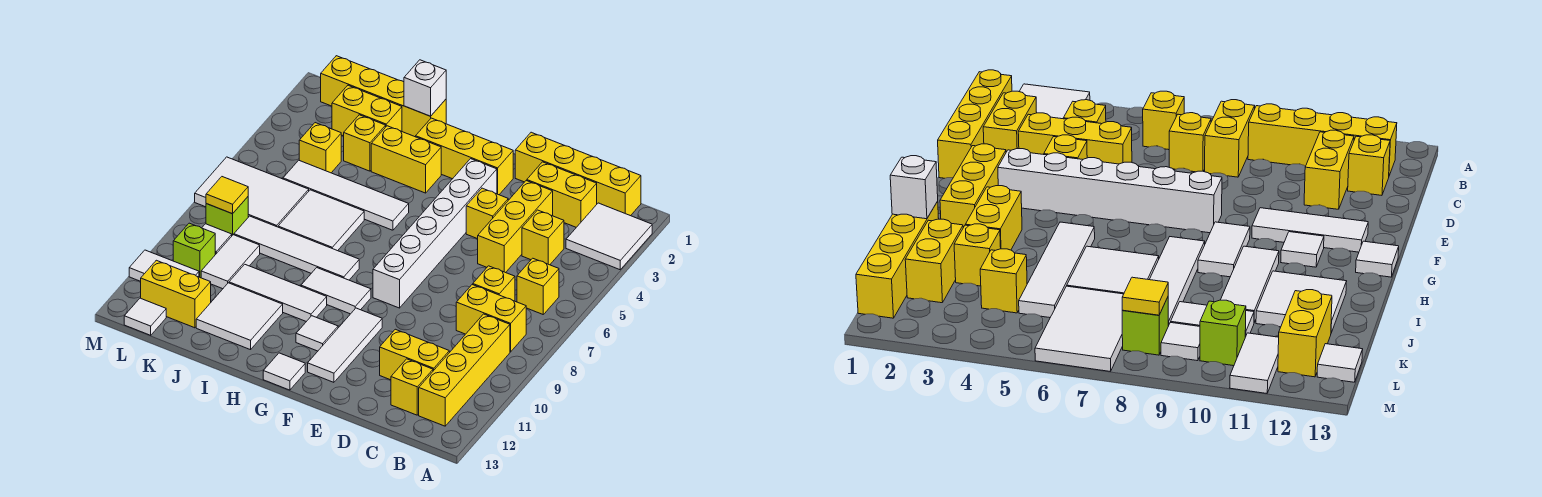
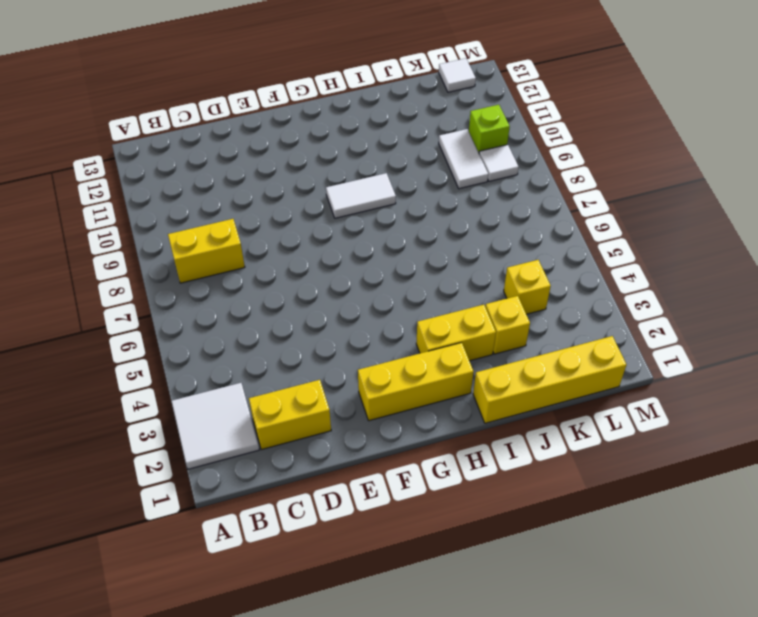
none -> yellow brick B1:E1 level 1
none -> yellow brick B6 level 1
none -> yellow brick B9:B12 level 1
none -> yellow brick C4 level 1

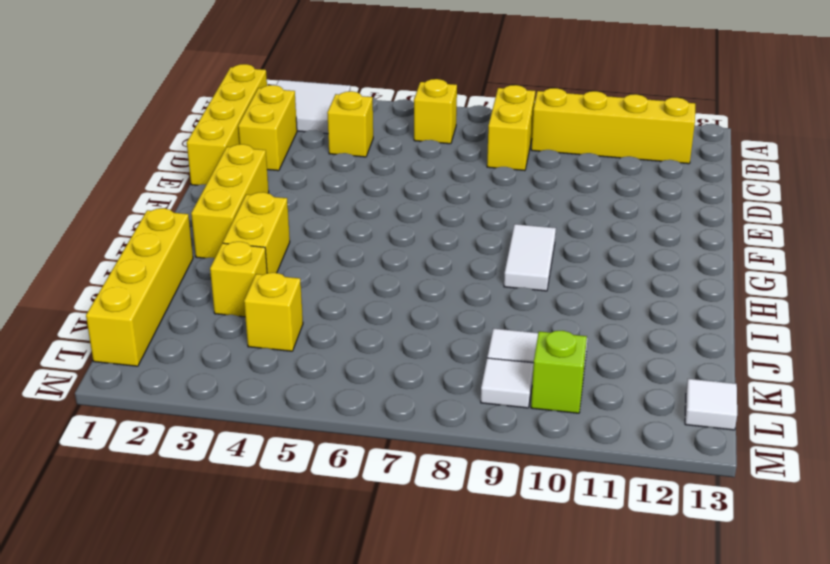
none -> yellow brick C7 level 1
none -> yellow brick C11:D11 level 1
none -> yellow brick C12 level 1
none -> yellow brick D3:D5 level 1

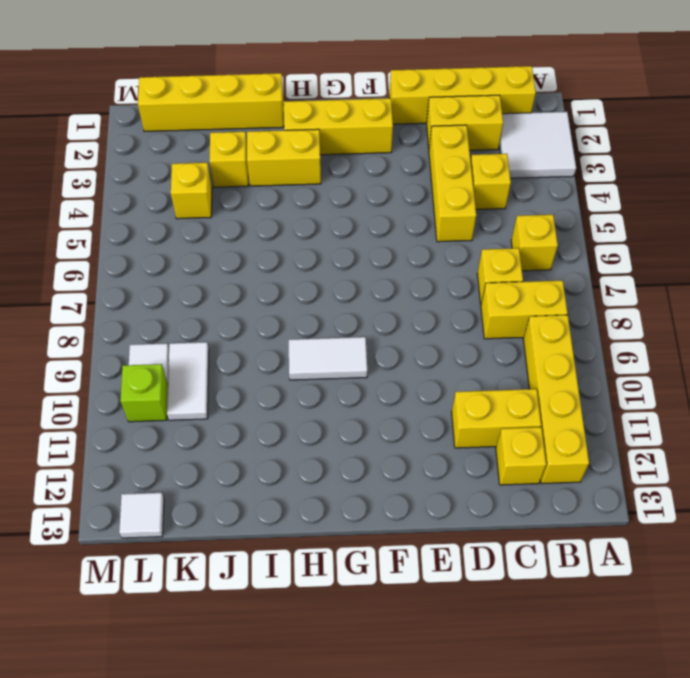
none -> yellow brick E4 level 1
none -> white brick F3:F8 level 1
none -> white tile F10:F12 level 1
none -> white tile G11 level 1

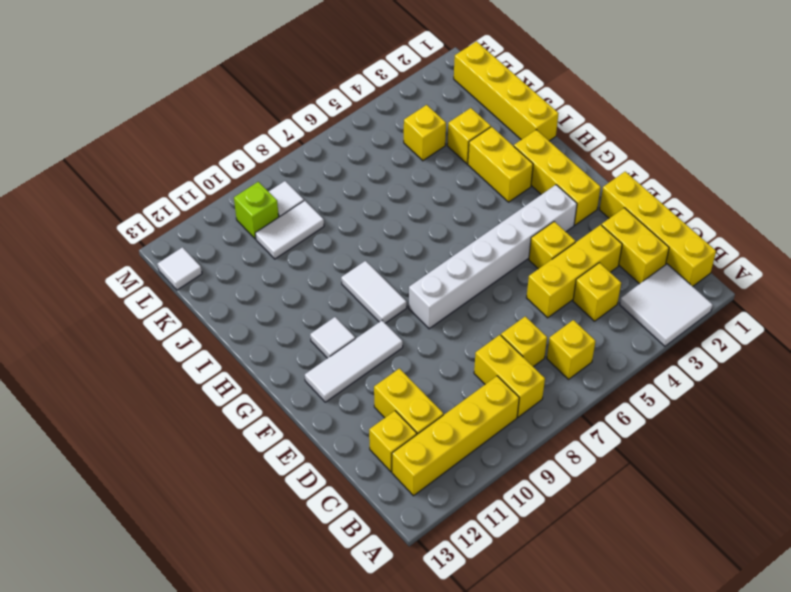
none -> white tile G13 level 1
none -> white tile H5:K5 level 1
none -> white tile H8:K8 level 1
none -> white tile H10:J10 level 1

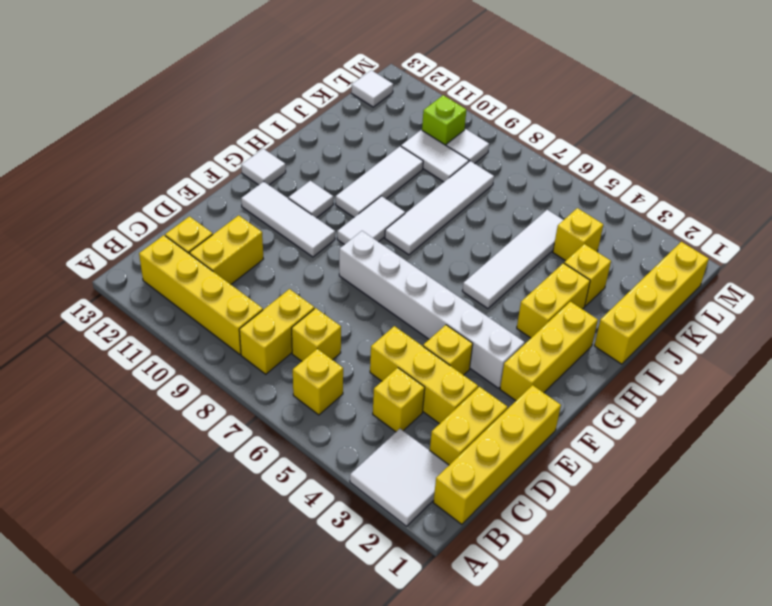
none -> white tile I6:J7 level 1
none -> white tile I11:J12 level 1
none -> yellow brick J2:K2 level 1
none -> white tile K6:M7 level 1

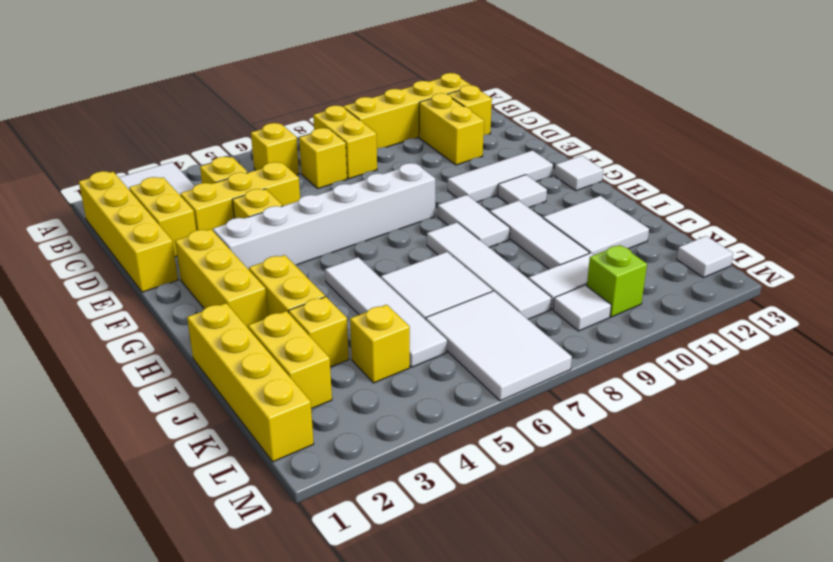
none -> yellow brick K12:L12 level 1
none -> lime brick L8 level 1
none -> white tile L11:M11 level 1
none -> white brick I1 level 2

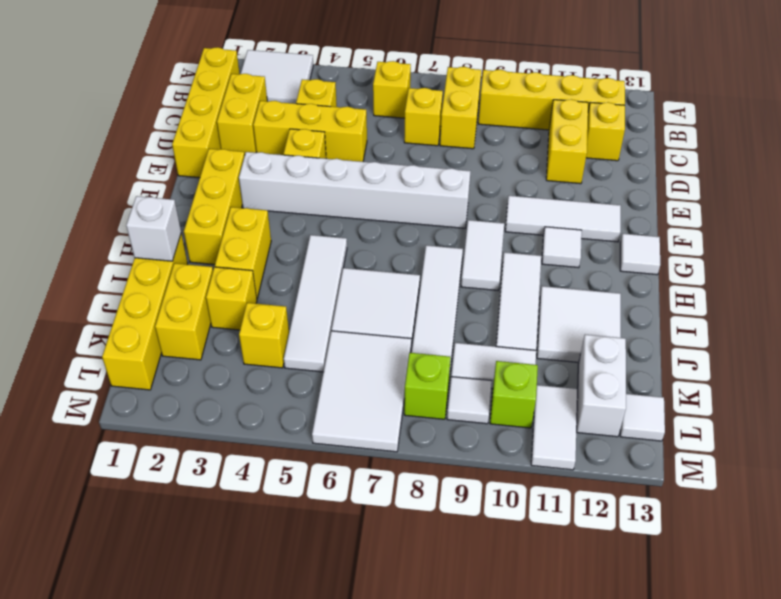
white brick K12:L12 level 1 -> yellow brick K12:L12 level 1
none -> yellow tile L8 level 2

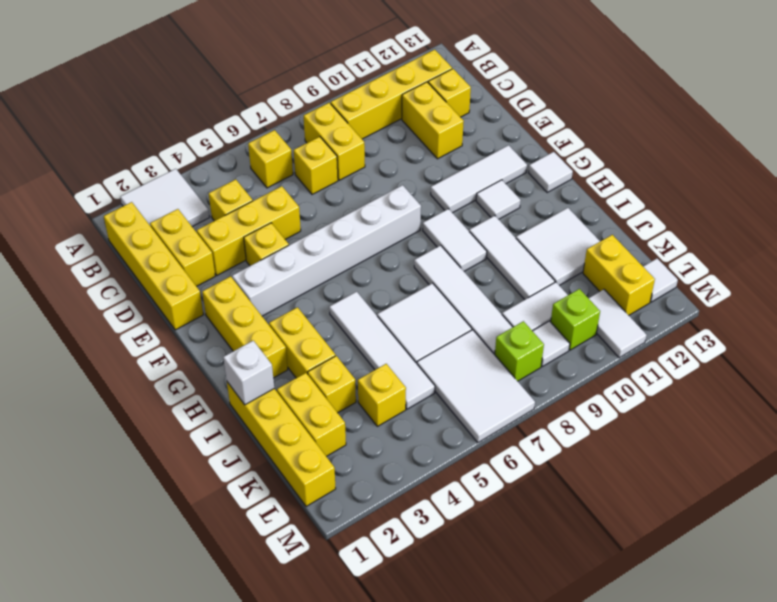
none -> yellow tile L8 level 2

